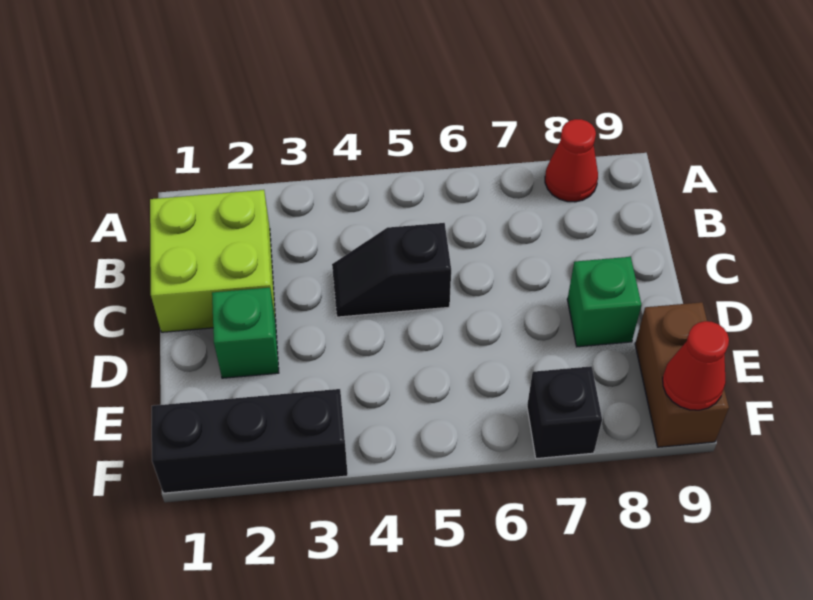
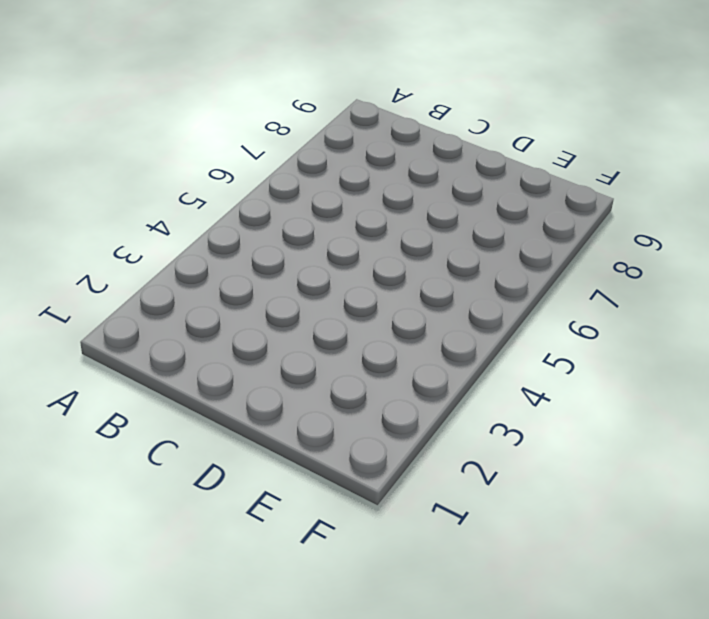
none -> red cone A8 level 1
none -> lime brick B1:C2 level 1

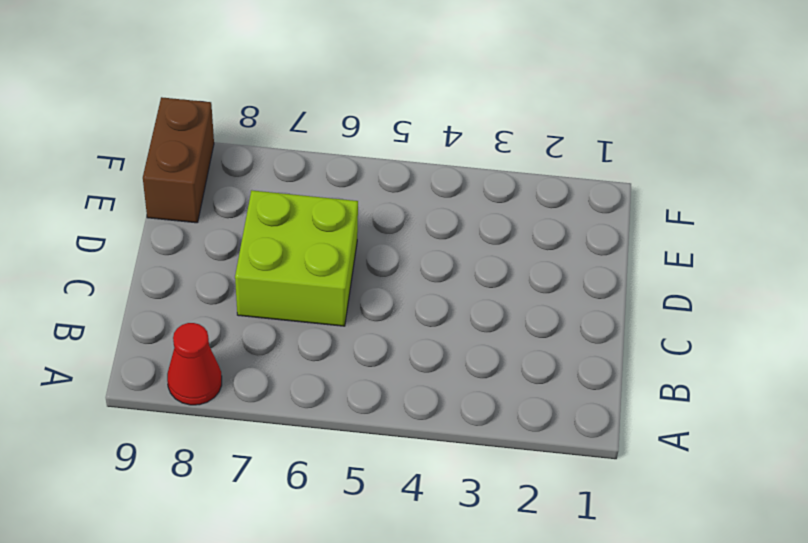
lime brick C6:D7 level 1 -> lime brick B1:C2 level 1
none -> black slope C4:C5 level 1 top 5
none -> green brick D2 level 1

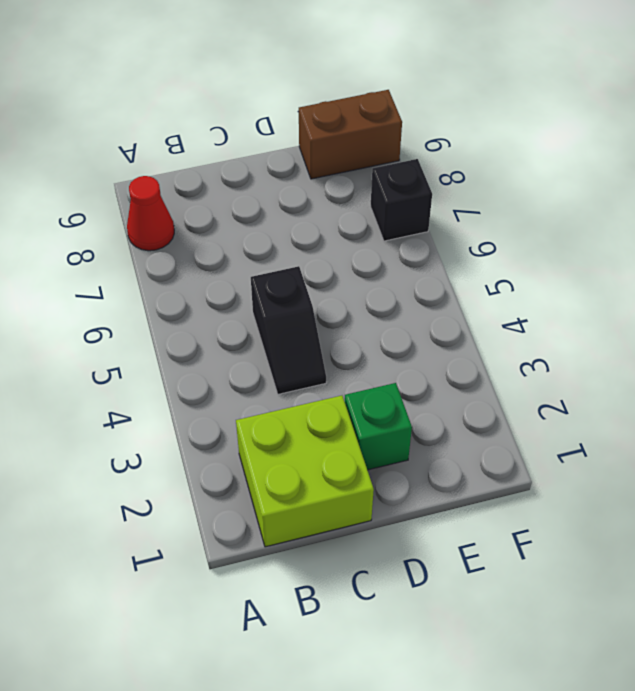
none -> green brick D8 level 1
none -> black brick F1:F3 level 1

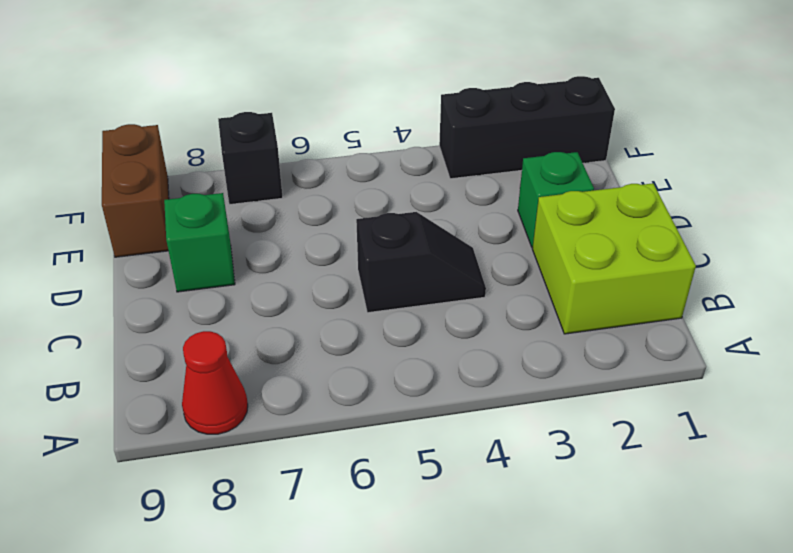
none -> red cone F9 level 2

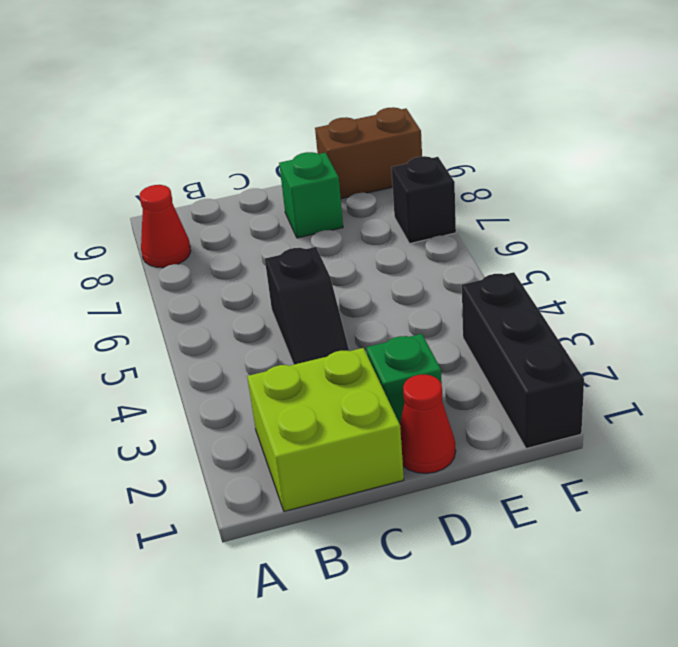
red cone D1 level 1 -> red cone F9 level 2

